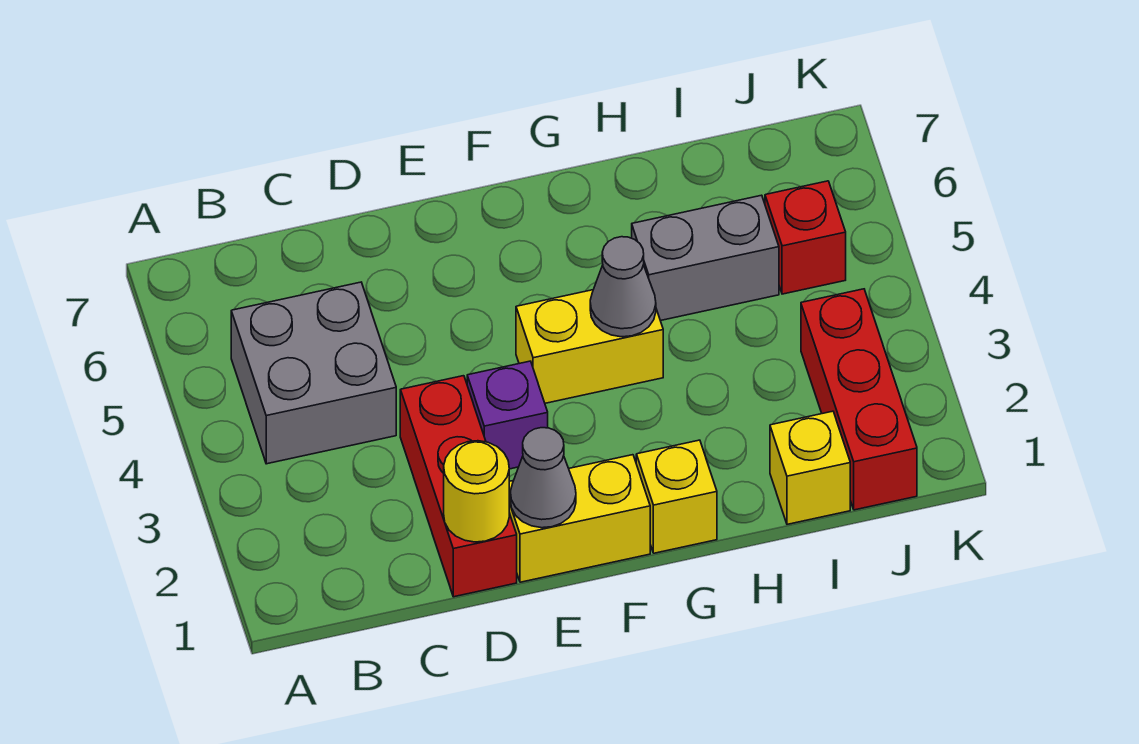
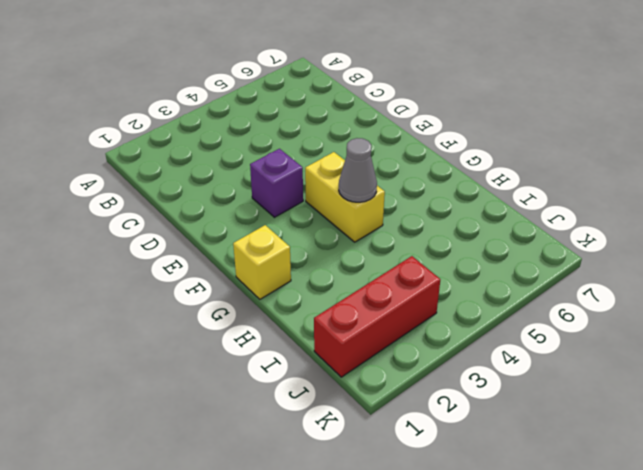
none -> grey brick B4:C5 level 1
none -> red brick D1:D3 level 1
none -> yellow brick E1:F1 level 1

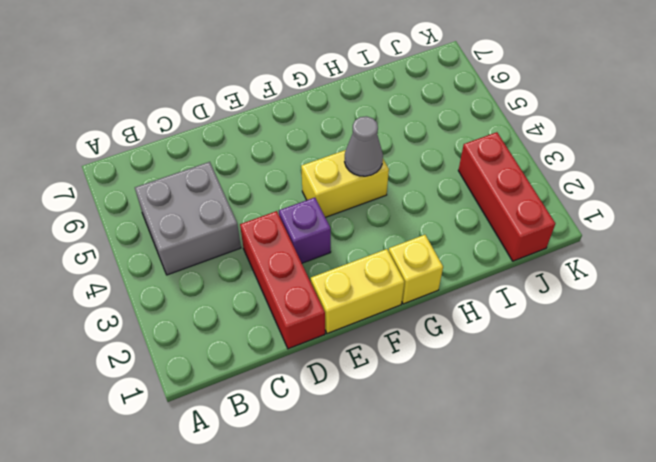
none -> grey brick H5:I5 level 1
none -> yellow brick I1 level 1
none -> red brick J5 level 1

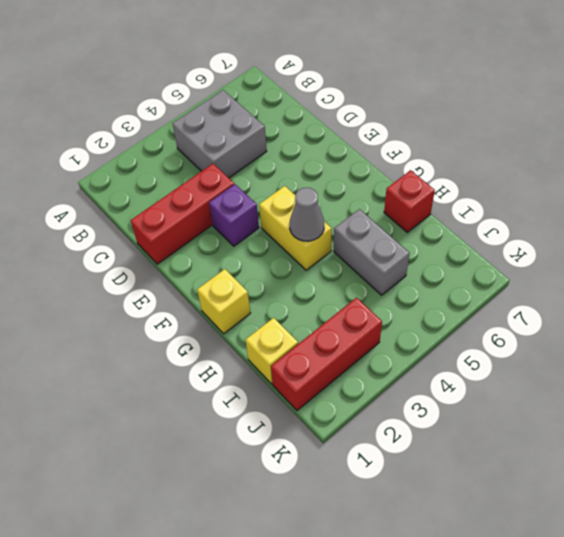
red brick H7 level 1 -> red brick J5 level 1
none -> yellow brick E1:F1 level 1
none -> yellow round brick D1 level 2
none -> grey cone E1 level 2

